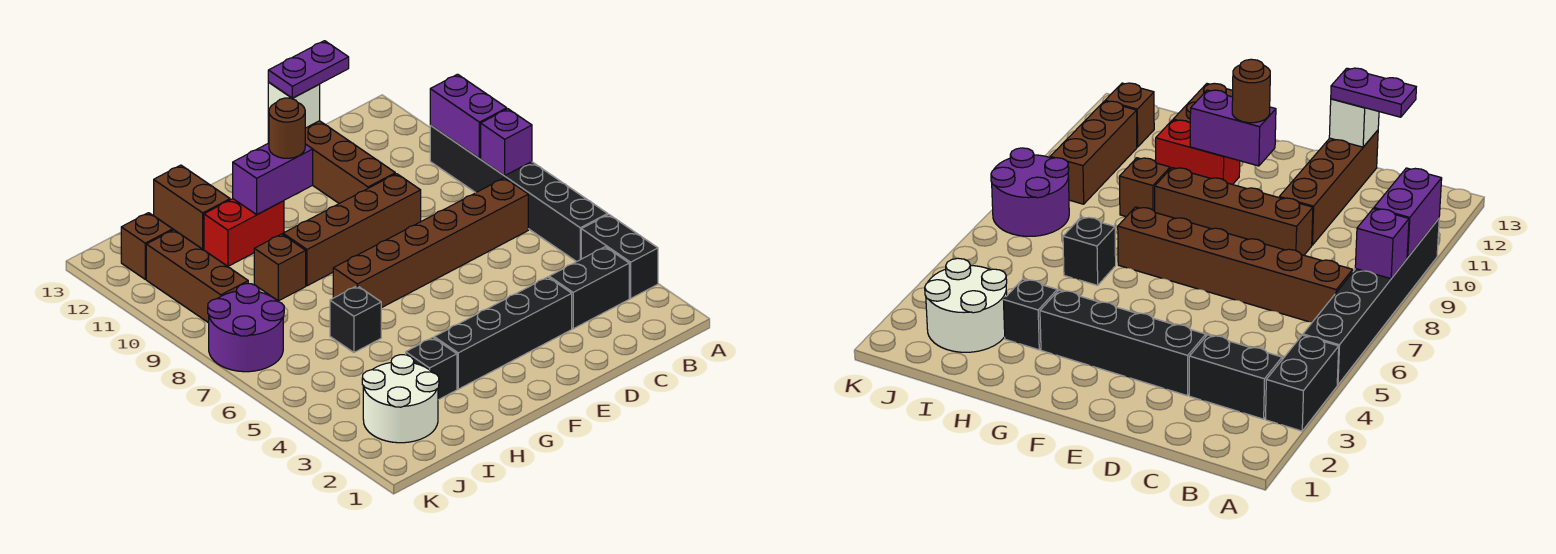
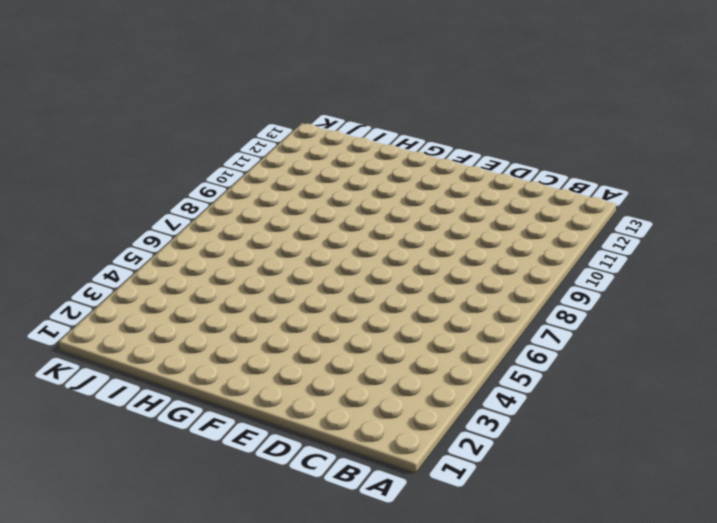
none -> black brick A3:A4 level 1
none -> black brick A5:A10 level 1
none -> black brick B3:C3 level 1

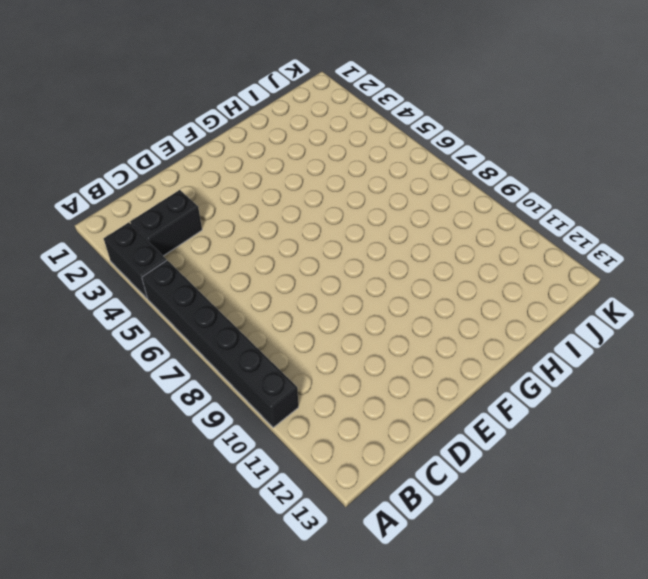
none -> brown brick B7:G7 level 1
none -> black brick D3:G3 level 1
none -> brown brick D9:G9 level 1

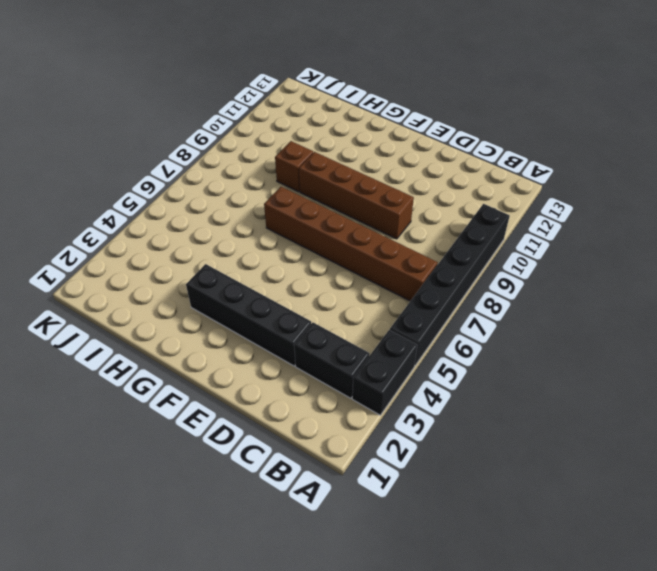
none -> brown brick D10:D13 level 1
none -> red brick G11:H11 level 1
none -> black brick H3 level 1

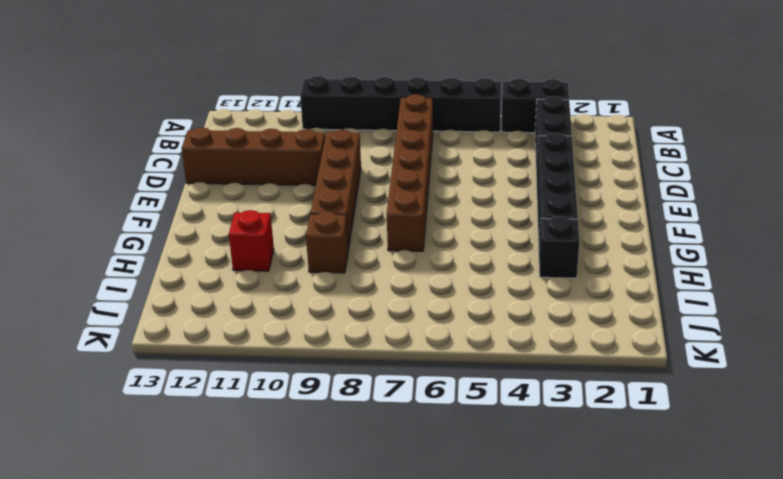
red brick H11 level 1 -> red brick G11:H11 level 1
none -> black brick H6 level 1
none -> brown brick H12:H13 level 1
none -> white round brick I2:J3 level 1

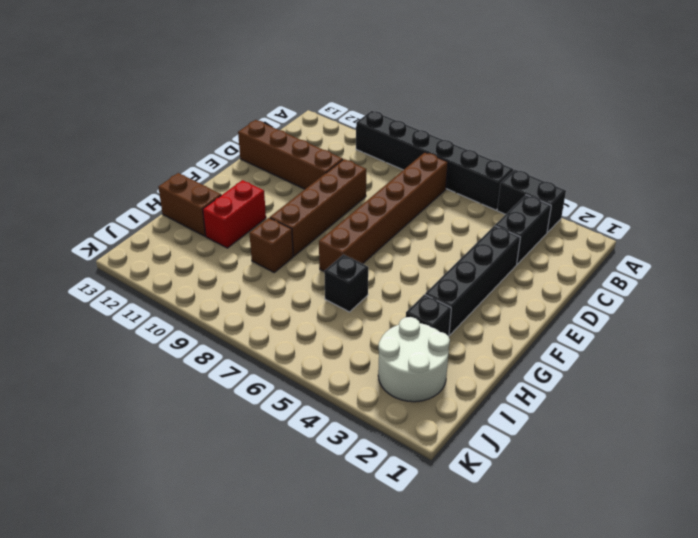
none -> purple round brick J7:K8 level 1
none -> brown brick J9:J11 level 1
none -> brown brick J12 level 1

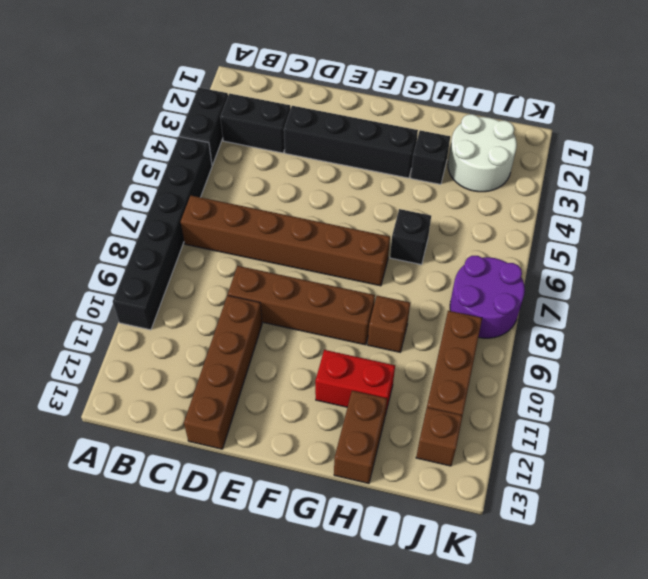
none -> purple brick A8 level 2
none -> purple brick A9:A10 level 2
none -> white brick D13 level 2

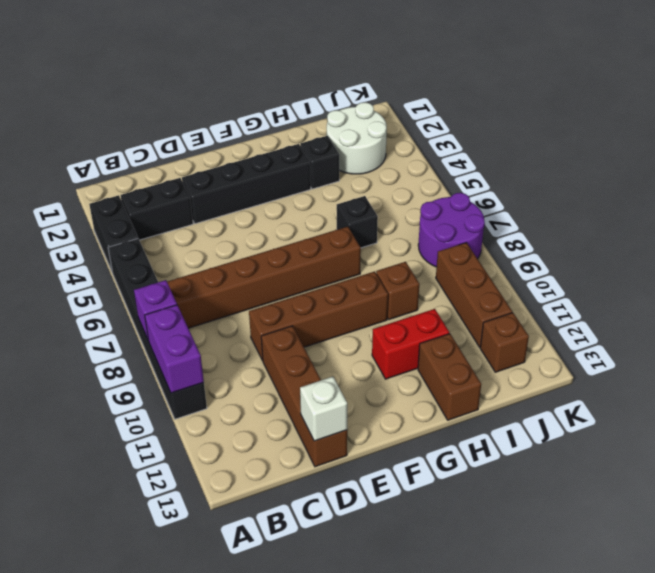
none -> purple brick F11:G11 level 2
none -> purple plate C13:D13 level 3
none -> brown round brick F11 level 3

